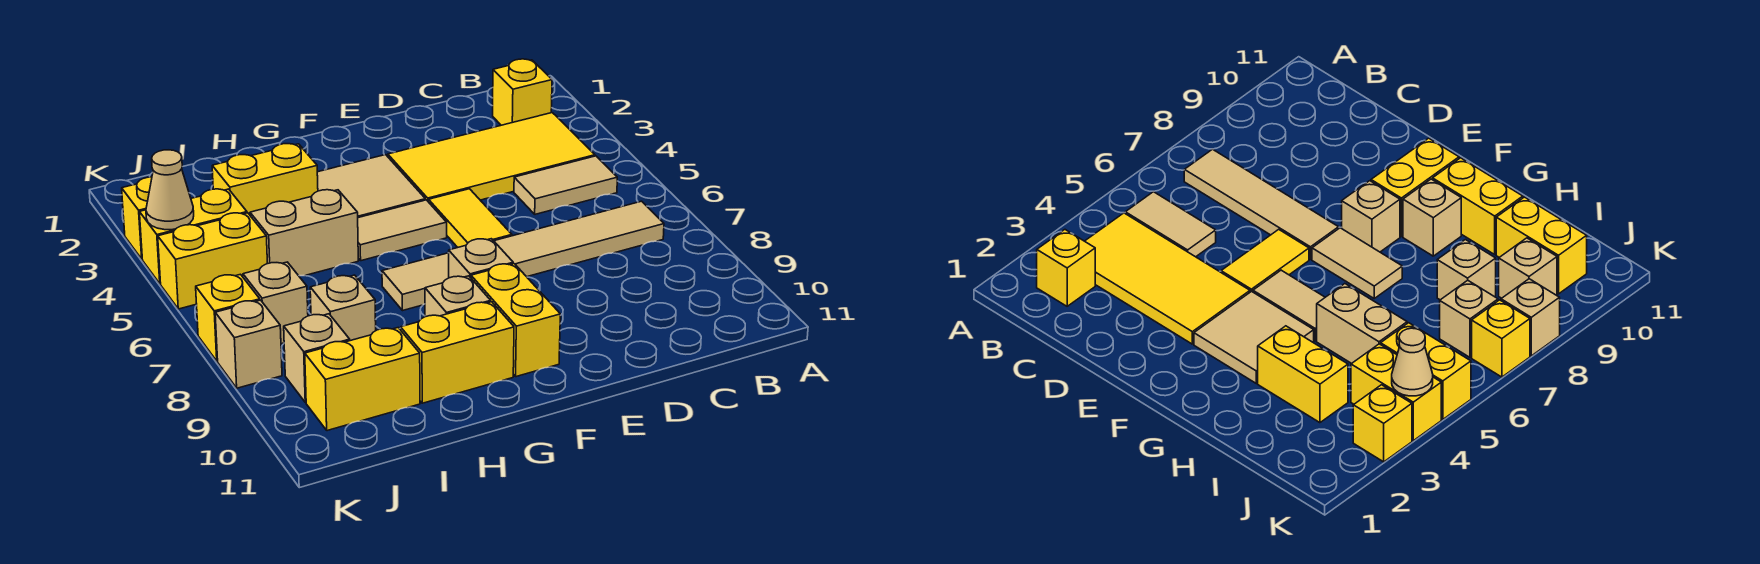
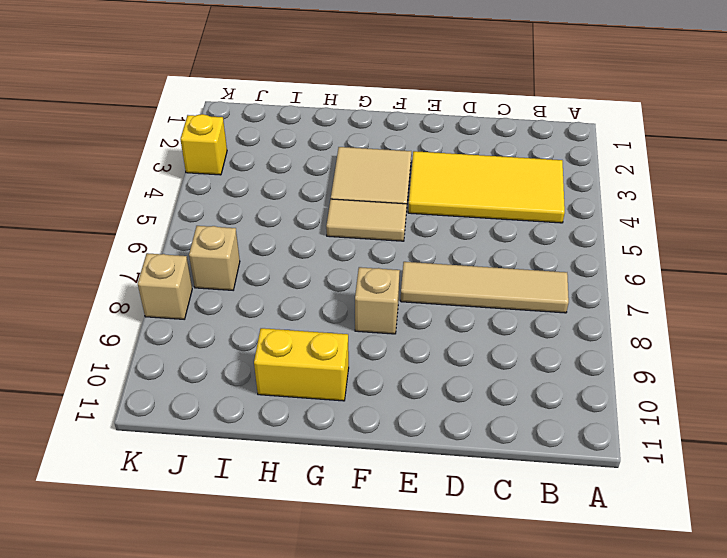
none -> yellow brick B2 level 1
none -> tan tile B5:C5 level 1
none -> yellow tile E5:E6 level 1

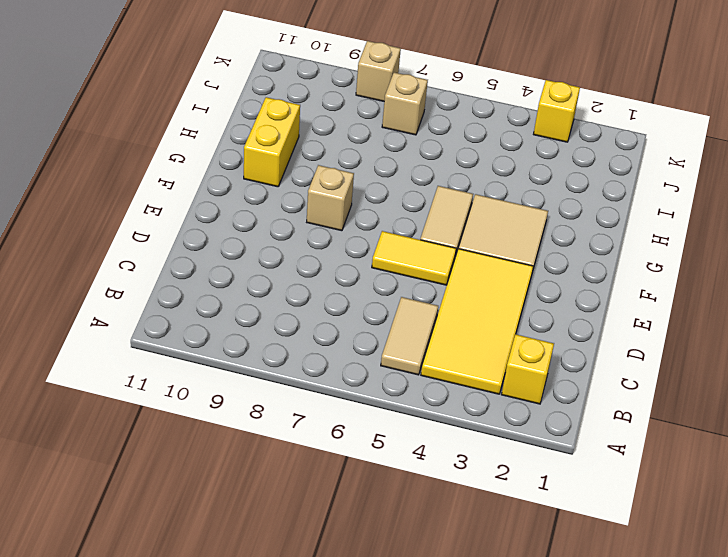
none -> tan tile B7:E7 level 1
none -> tan tile F7:G7 level 1
none -> yellow brick F9:F10 level 1

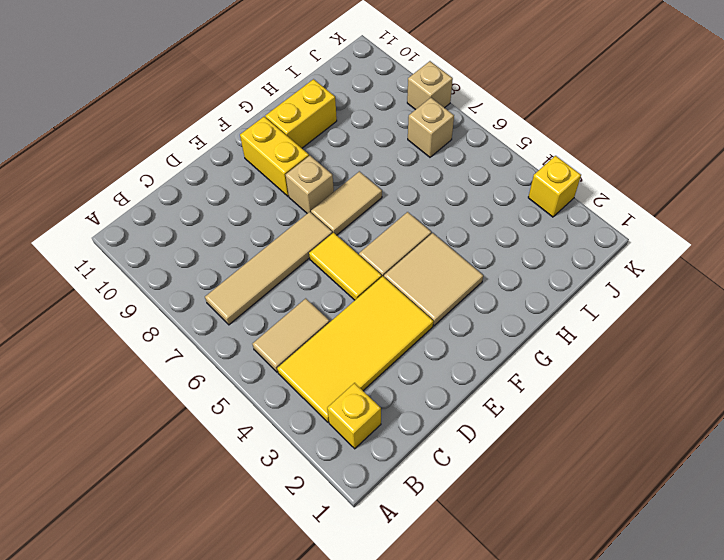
none -> tan brick G9 level 1
none -> yellow brick H3:I3 level 1
none -> tan brick H5:I5 level 1

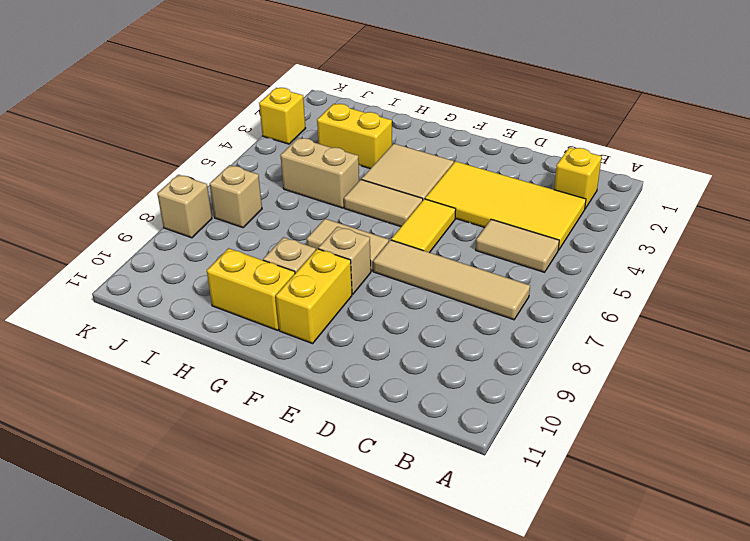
none -> tan brick I8 level 1
none -> yellow brick I10:J10 level 1
none -> yellow brick J4:K4 level 1

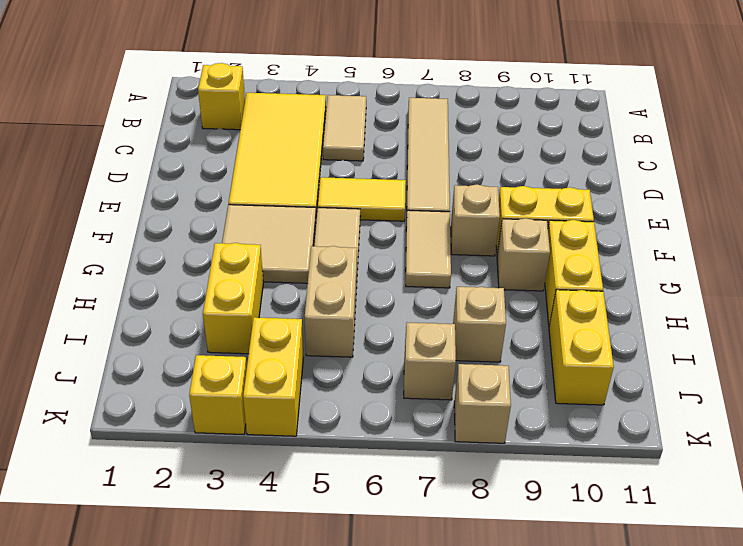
none -> yellow brick J5:K5 level 1
none -> tan brick J9 level 1
none -> yellow brick K7 level 1

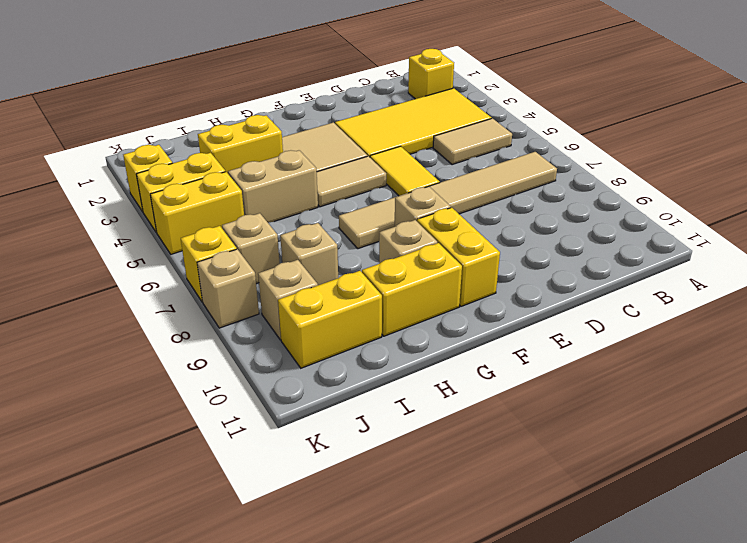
none -> tan cone K4 level 2

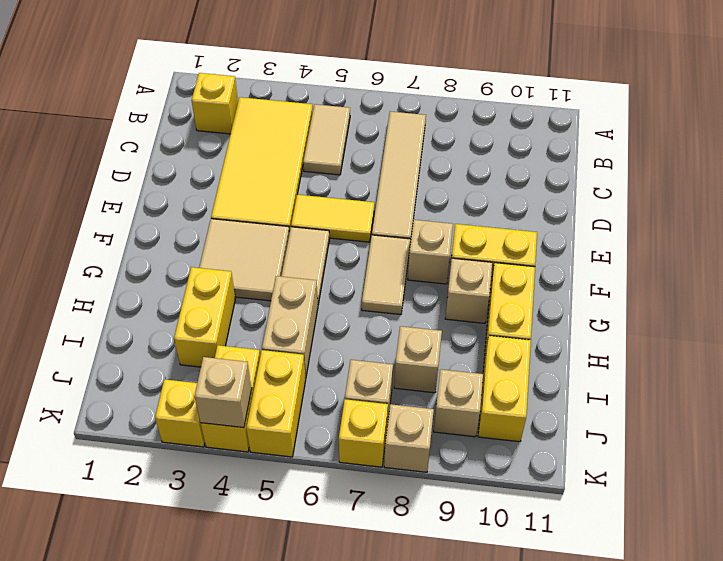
tan brick K4 level 2 -> tan cone K4 level 2

